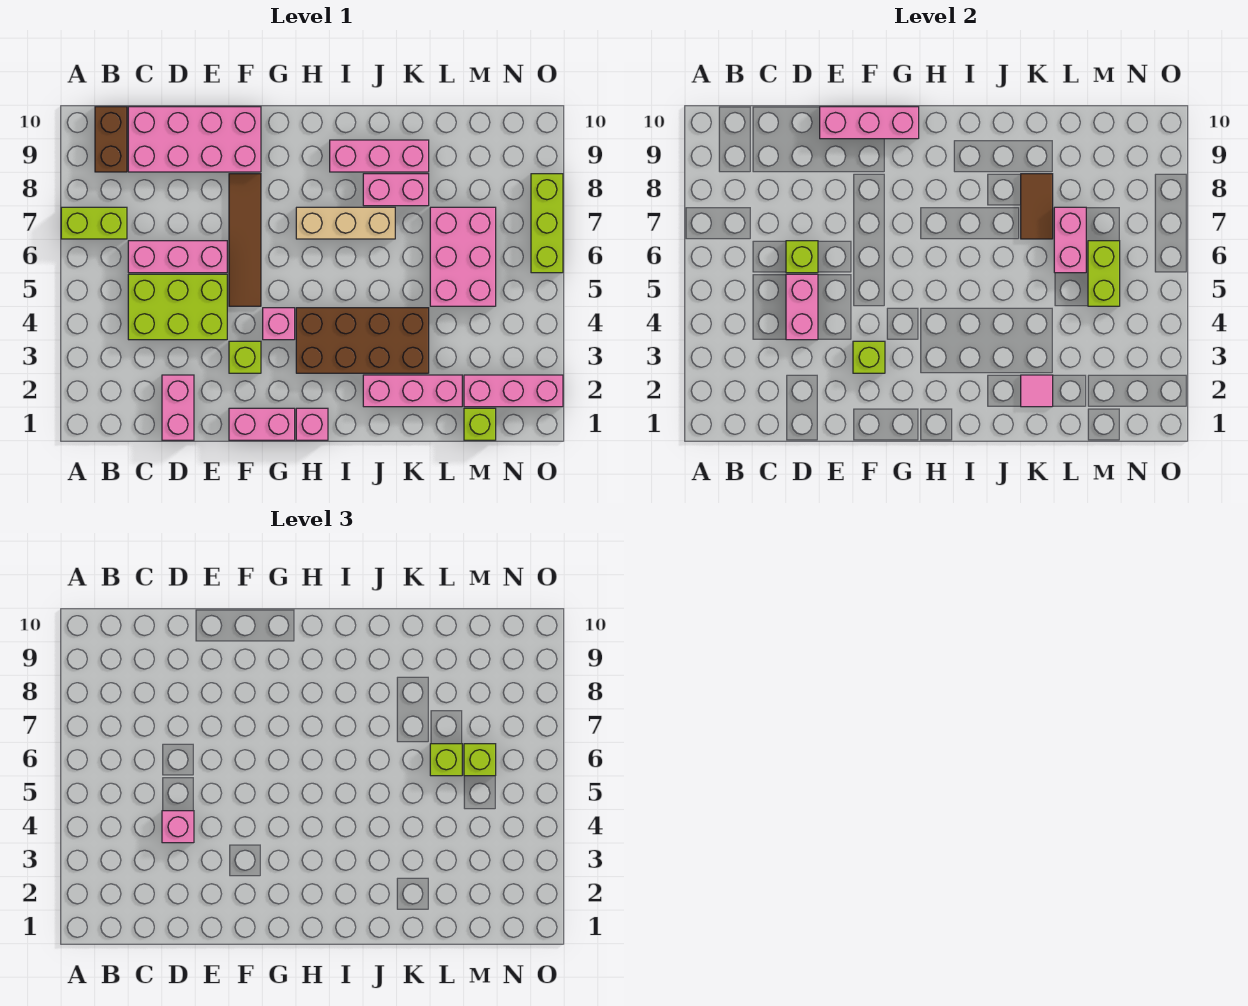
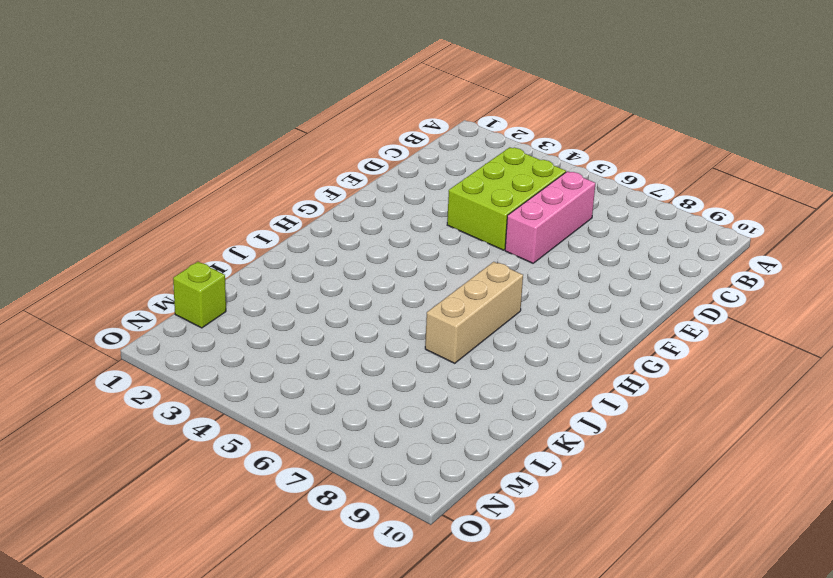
none -> lime brick A7:B7 level 1
none -> brown brick B9:B10 level 1
none -> pink brick C9:F10 level 1
none -> pink brick D1:D2 level 1

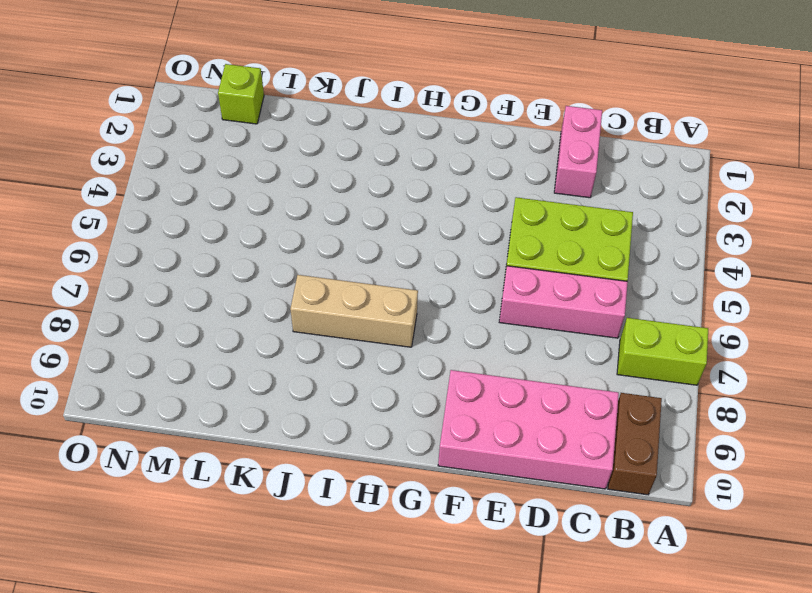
none -> pink brick F1:G1 level 1
none -> lime brick F3 level 1
none -> brown tile F5:F8 level 1
none -> pink brick G4 level 1

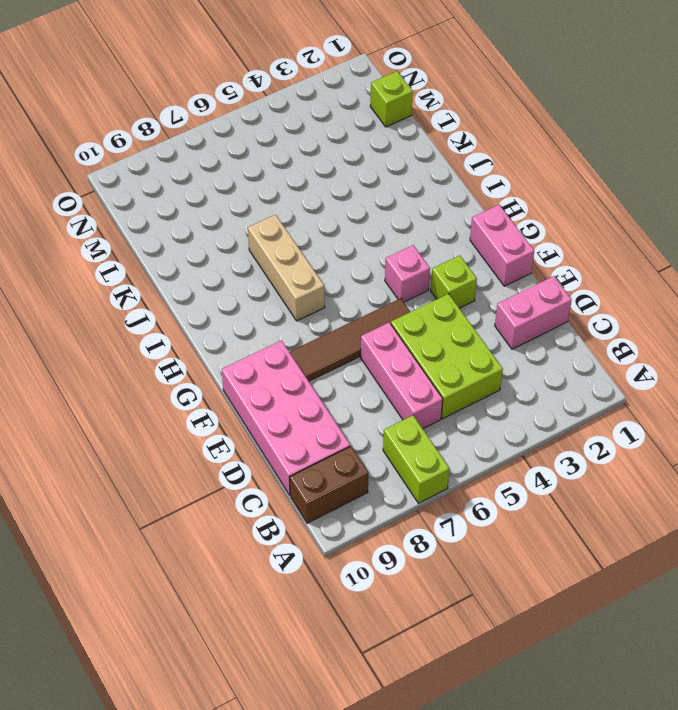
none -> pink brick H1 level 1
none -> brown brick H3:K4 level 1
none -> pink brick I9:K9 level 1
none -> pink brick J2:L2 level 1

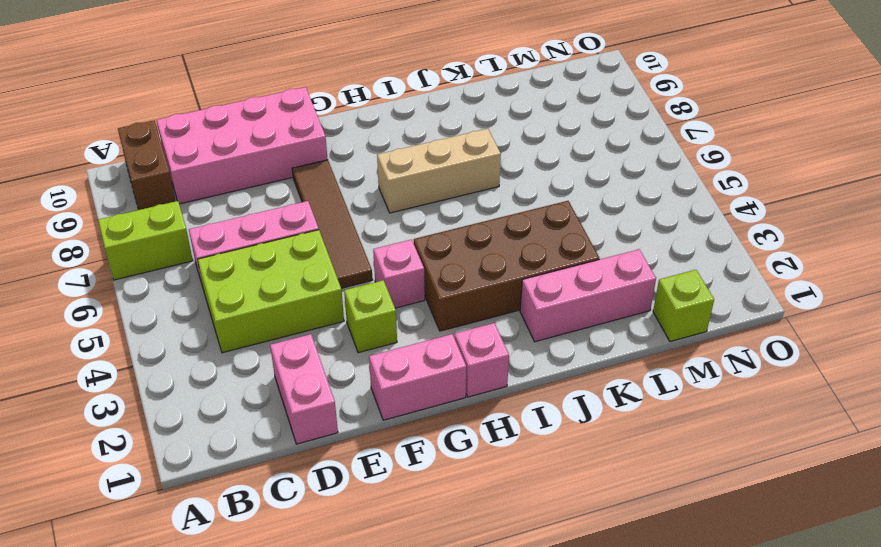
none -> pink brick I9:K9 level 1
none -> pink brick J8:K8 level 1
none -> pink brick L5:M7 level 1
none -> pink brick M2:O2 level 1

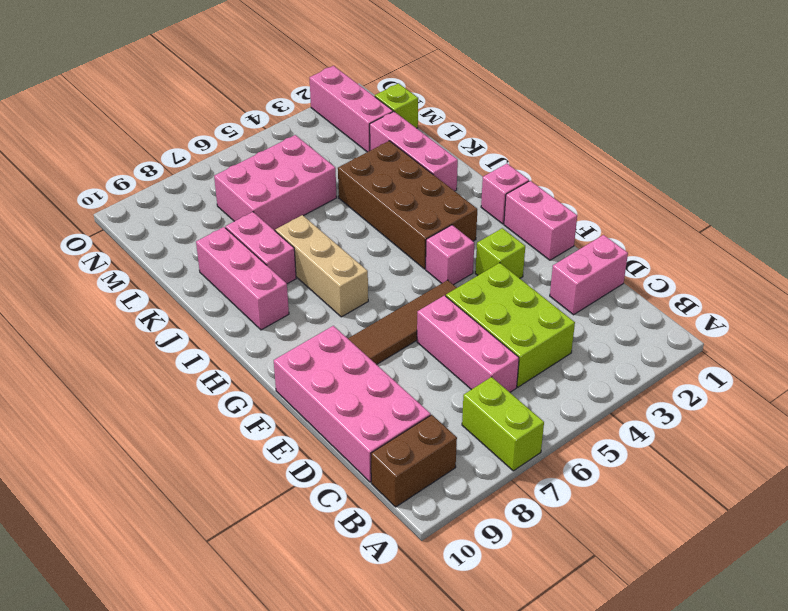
none -> lime brick O6:O8 level 1
none -> pink brick D4:D5 level 2
none -> lime brick D6 level 2
none -> pink brick E10:G10 level 2

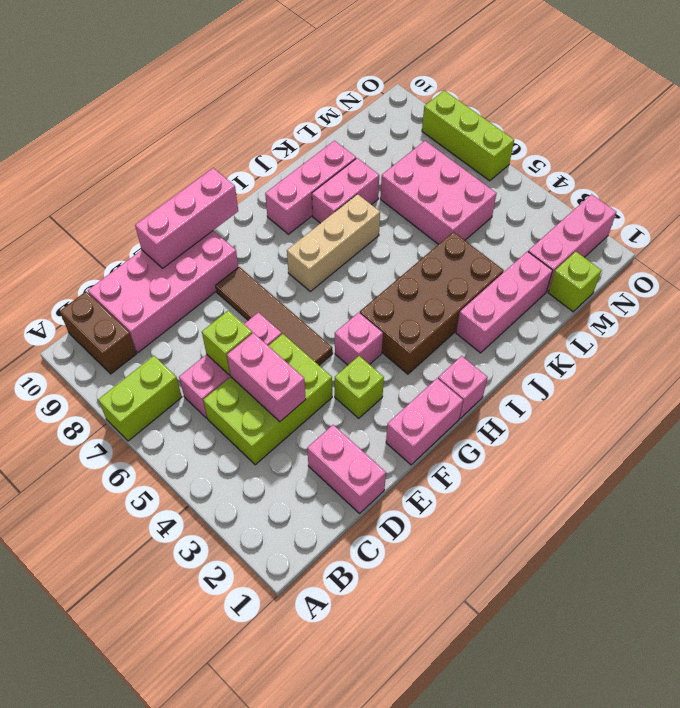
none -> lime brick F3 level 2
none -> pink tile K2 level 2
none -> brown tile K7:K8 level 2
none -> pink brick L6:L7 level 2

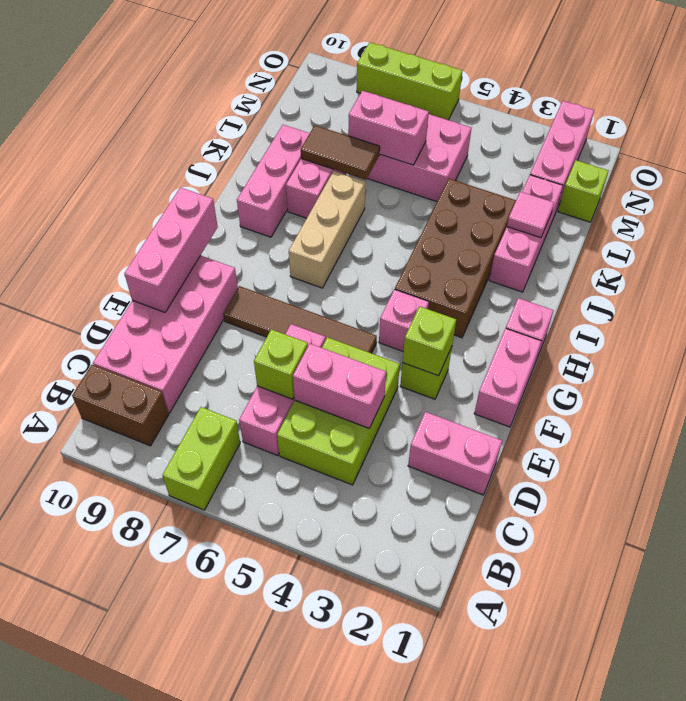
none -> lime brick M5:M6 level 2
none -> pink brick D4 level 3
none -> lime brick L6 level 3
none -> lime brick M6 level 3

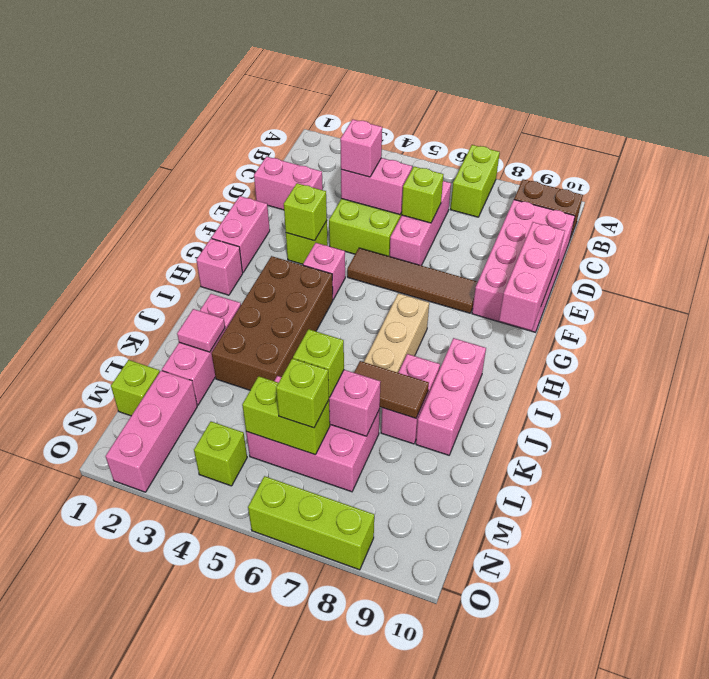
lime brick N4 level 1 -> none

